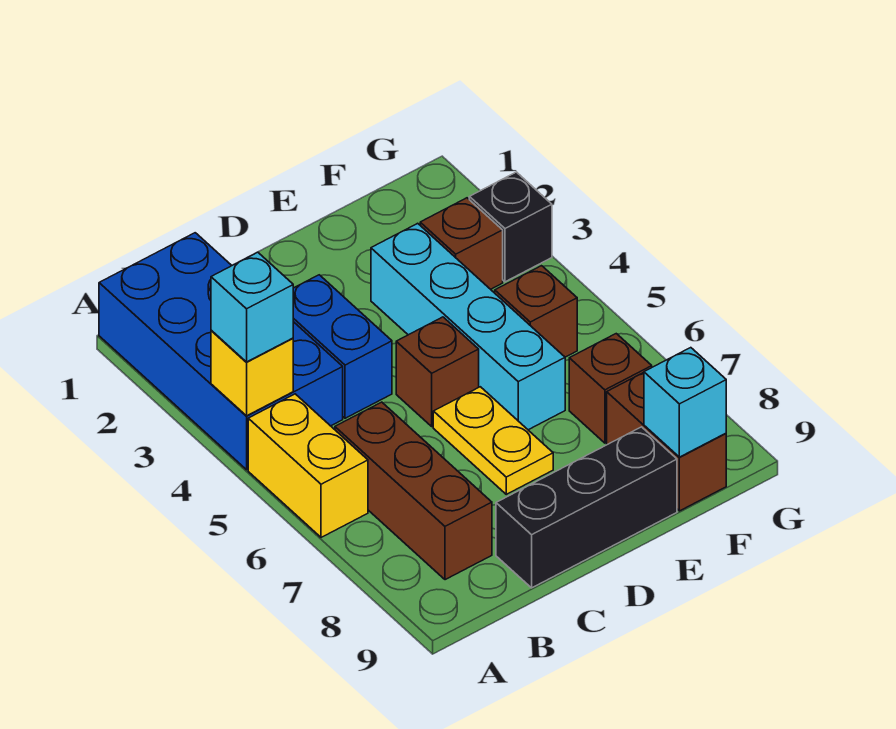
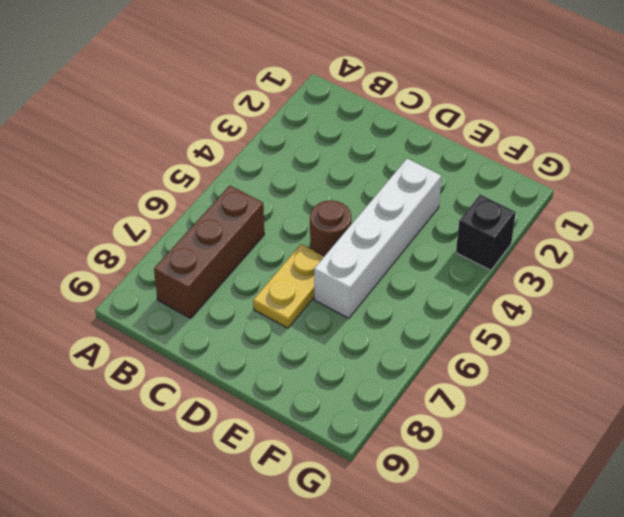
brown round brick D5 level 1 -> brown brick D5 level 1
white brick E3:E6 level 1 -> cyan brick E3:E6 level 1
none -> blue brick A1:B4 level 1
none -> yellow brick A5:A6 level 1
none -> blue brick C3:C4 level 1

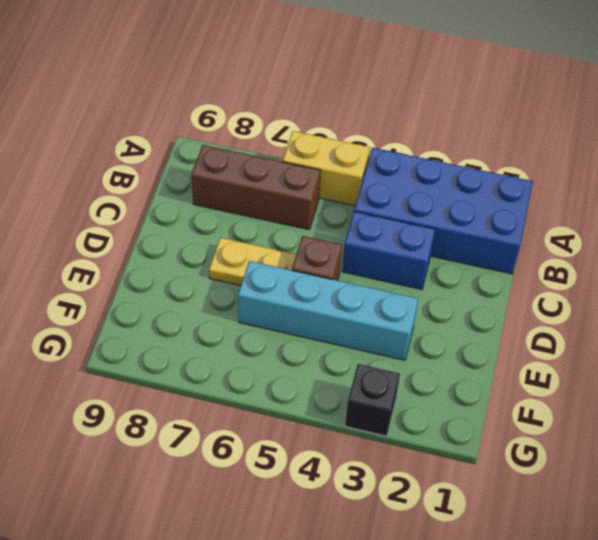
none -> black brick C9:E9 level 1
none -> brown brick F3 level 1
none -> brown brick F5 level 1

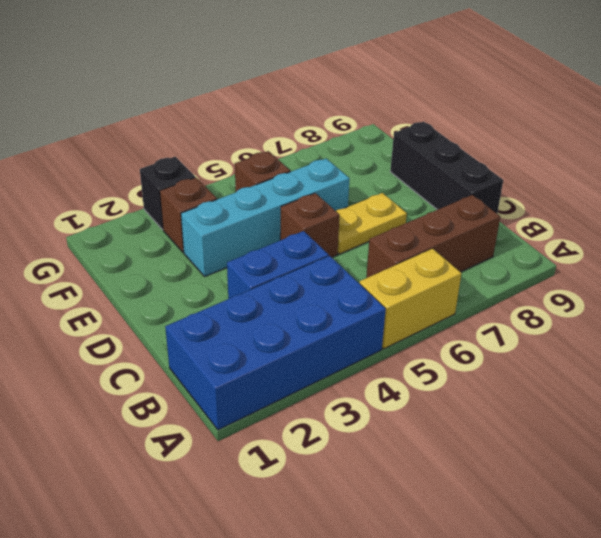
none -> brown brick F7 level 1
none -> brown brick F8:F9 level 1
none -> yellow brick A4 level 2

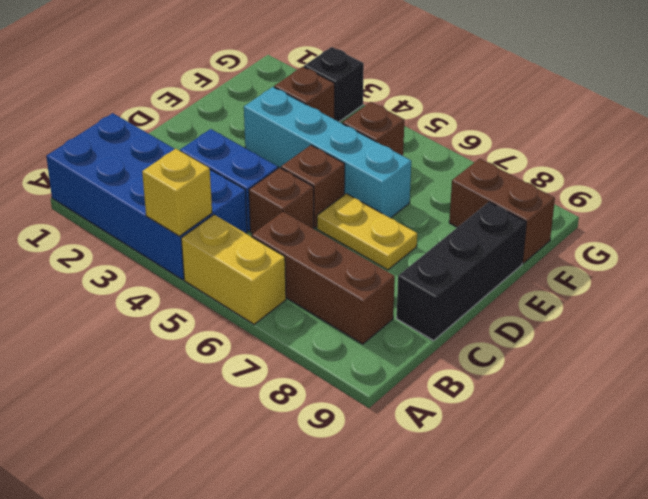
brown brick C5 level 1 -> brown brick F7 level 1
none -> cyan brick F9 level 2
none -> cyan brick A4 level 3

